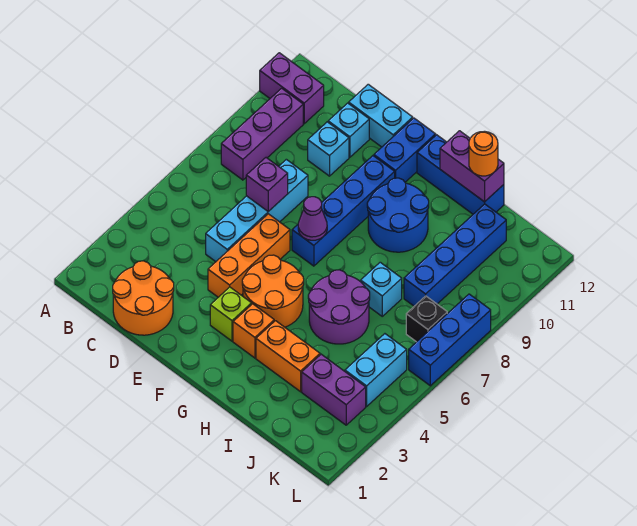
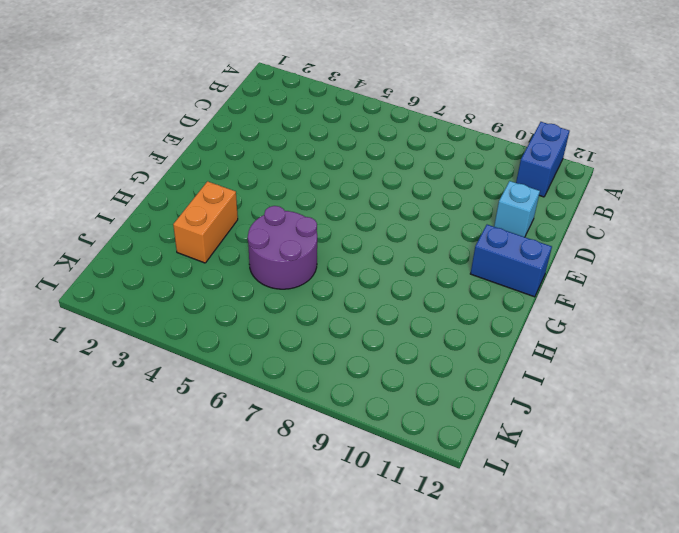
blue brick A11:B11 level 1 -> purple brick A11:B11 level 1
none -> purple brick B8:B10 level 1
none -> orange round brick C1:D2 level 1
none -> cyan brick D5:D8 level 1

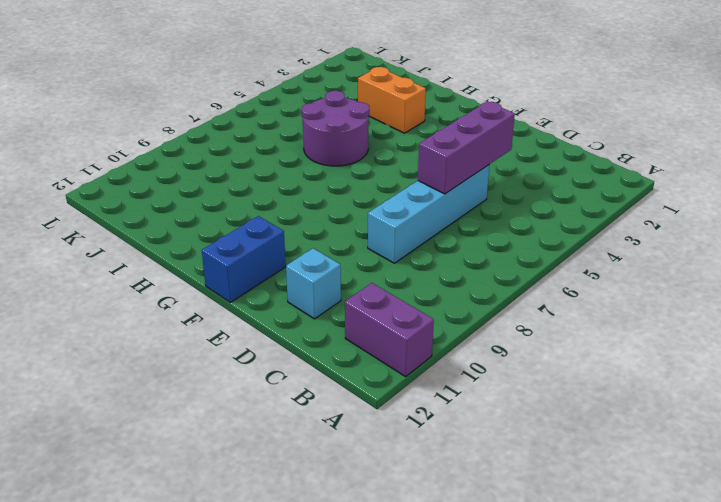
purple brick D4:D6 level 2 -> purple brick B8:B10 level 1
none -> orange round brick C1:D2 level 1
none -> cyan brick D10 level 1
none -> cyan brick D12:E12 level 1

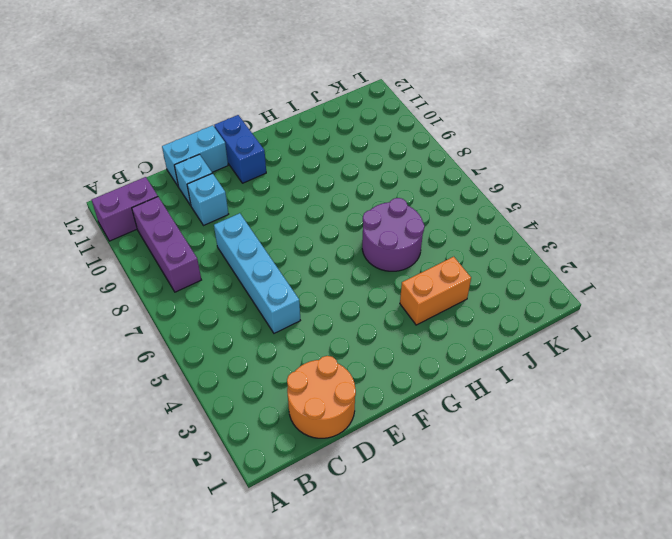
none -> orange brick E4:E6 level 1
none -> lime brick F3 level 1
none -> orange round brick F4:G5 level 1

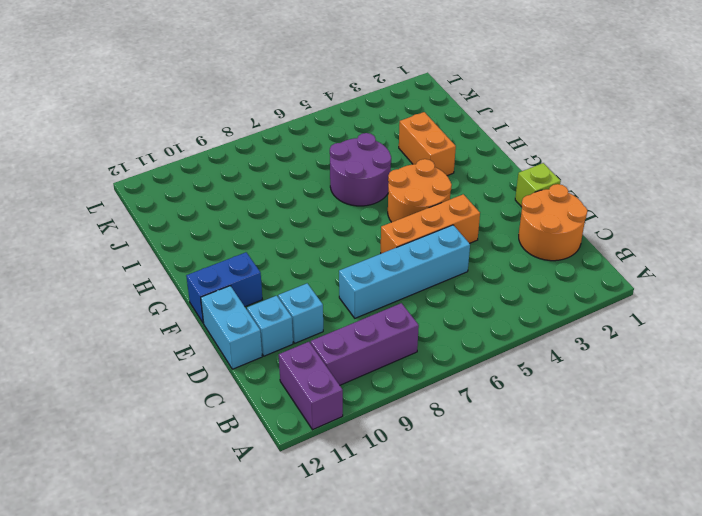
lime brick E1 level 1 -> lime brick F3 level 1
none -> blue brick F7:F10 level 1
none -> orange brick G3 level 1
none -> blue round brick G9:H10 level 1

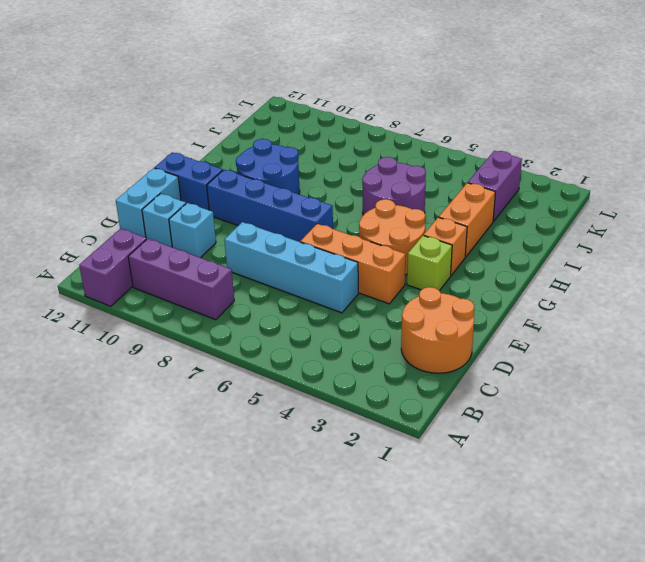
none -> blue brick G12:I12 level 1
none -> cyan brick I7 level 1
none -> blue brick J8:J11 level 1

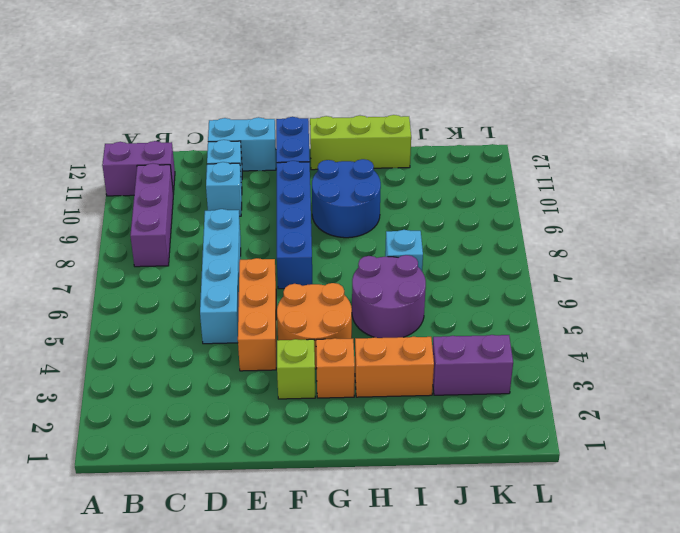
lime brick G12:I12 level 1 -> blue brick G12:I12 level 1
none -> orange round brick C1:D2 level 1
none -> blue brick J8:J11 level 1
none -> cyan brick K4:K5 level 1

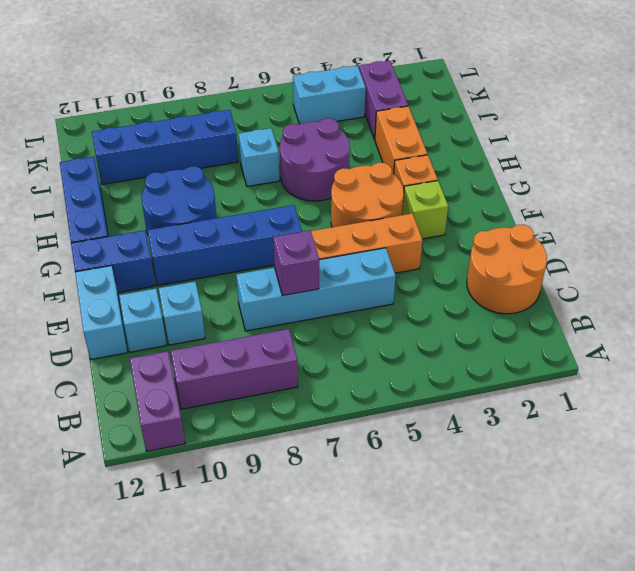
none -> black brick K7 level 1
none -> blue brick L6:L8 level 1
none -> purple cone F7 level 2

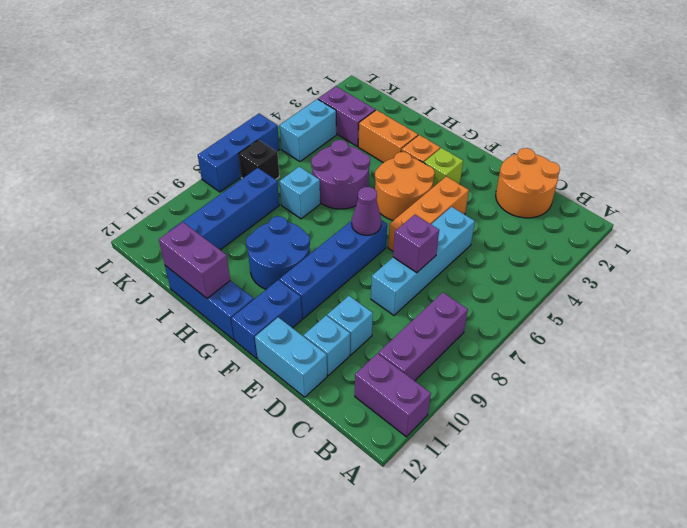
none -> orange round brick I12 level 3

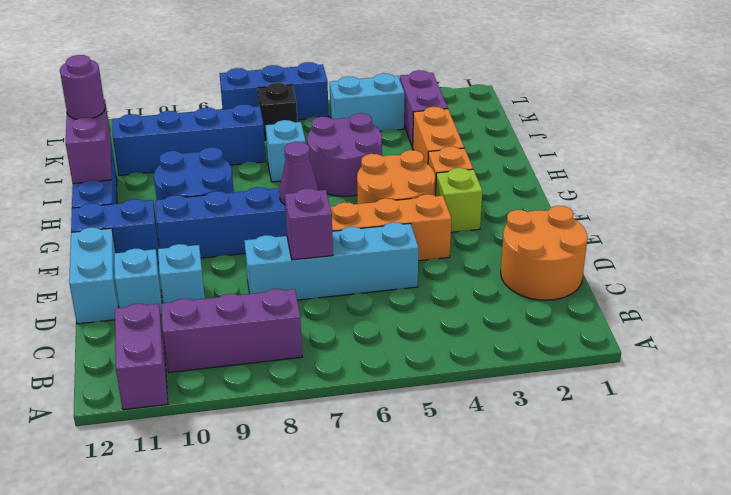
purple round brick I12 level 3 -> orange round brick I12 level 3

